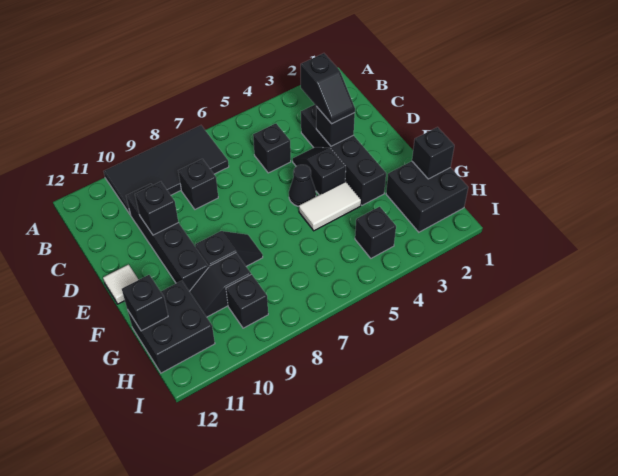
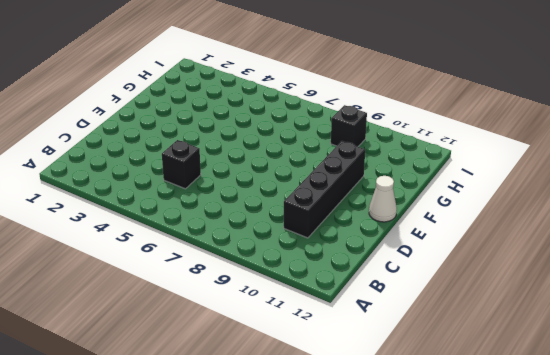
white cone E12 level 1 -> white tile E12 level 1
none -> black tile A7:B10 level 1
none -> black brick C3:F3 level 1
none -> black brick C8 level 1

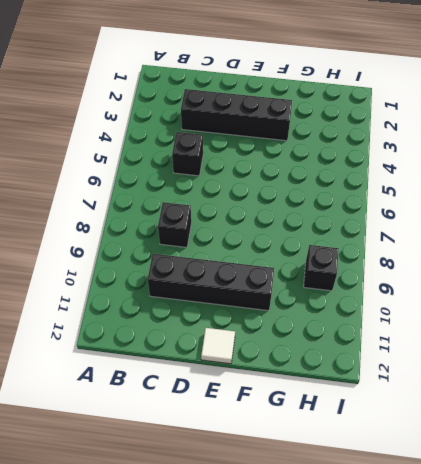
none -> black tile A7:B10 level 1
none -> black slope D4:E4 level 1 top E
none -> black cone E5 level 1

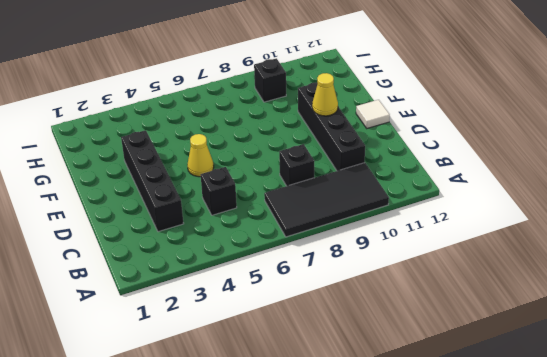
yellow cone E5 level 1 -> black cone E5 level 1
yellow cone E10 level 2 -> none
none -> black slope D4:E4 level 1 top E
none -> white tile F4:F5 level 1
none -> black slope F8:F9 level 1 top 9

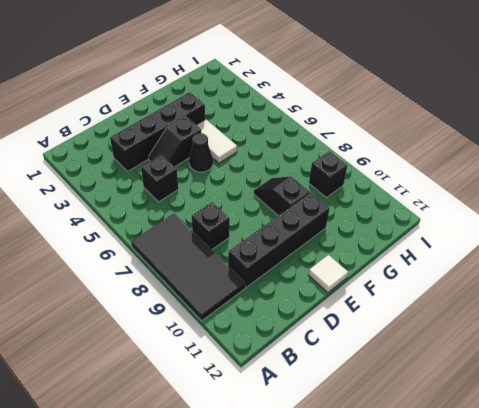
none -> black brick G1:H2 level 1
none -> black slope G9:G10 level 1 top 9
none -> black brick G11:H12 level 1

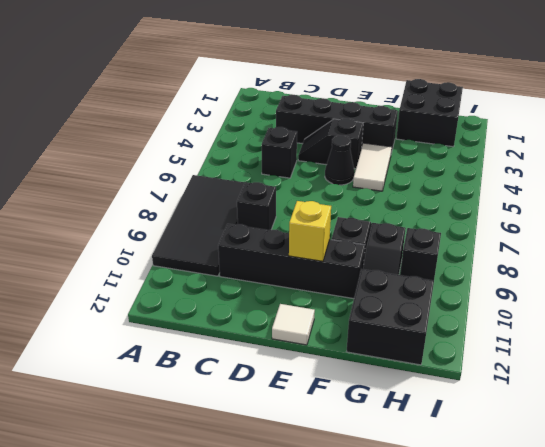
yellow brick E10 level 2 -> none
none -> black brick H4 level 1
none -> black brick D3 level 2
none -> black brick D10 level 2

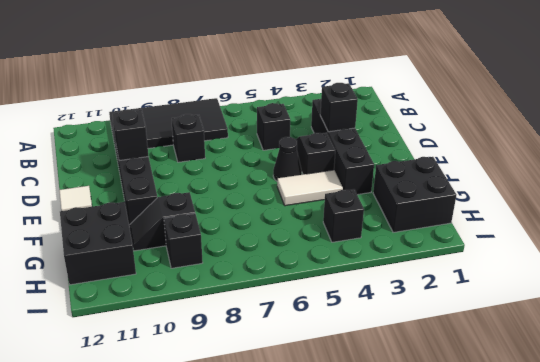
none -> black slope F8:F9 level 1 top 9
none -> black brick G1 level 2
none -> black brick G12 level 2

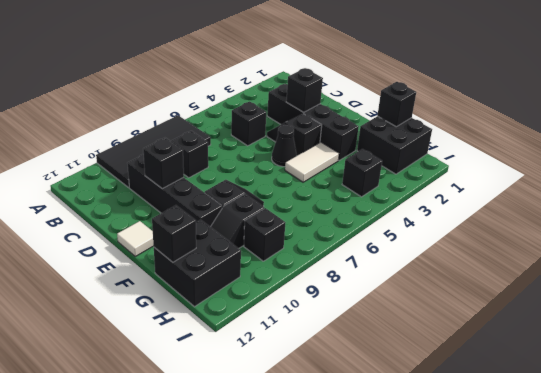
none -> black slope C3:D3 level 3 top C

